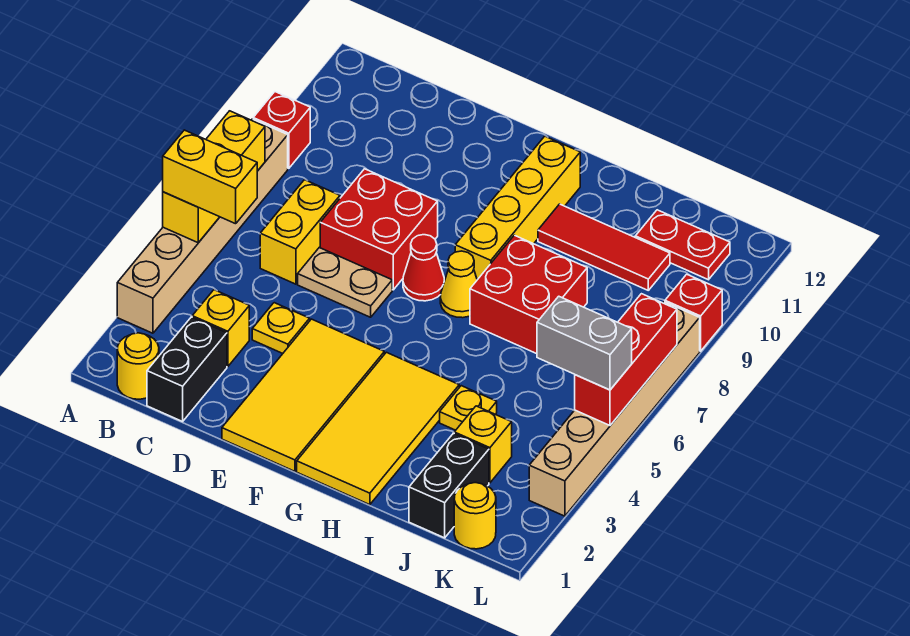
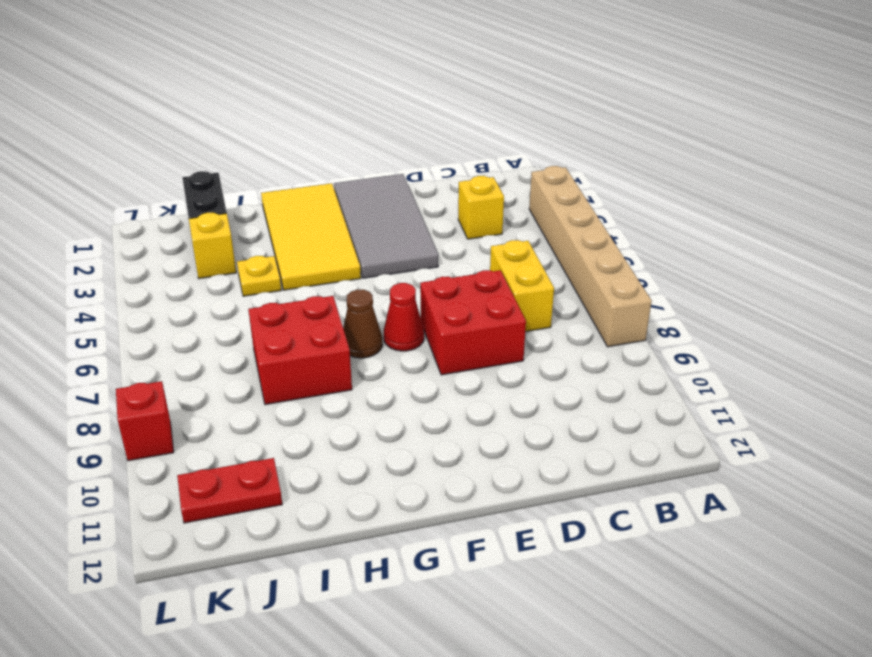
grey tile E1:F4 level 1 -> yellow tile E1:F4 level 1
brown cone G7 level 1 -> yellow cone G7 level 1
none -> red brick A9 level 1
none -> yellow round brick B1 level 1
none -> black brick C1:C2 level 1

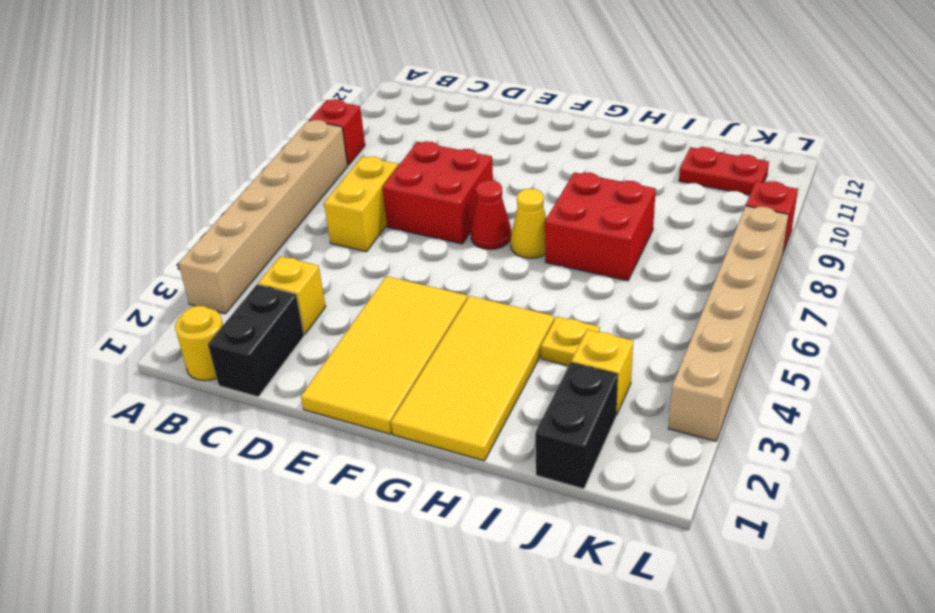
none -> yellow plate D4 level 1
none -> tan plate D6:E6 level 1
none -> yellow brick G8:G11 level 1

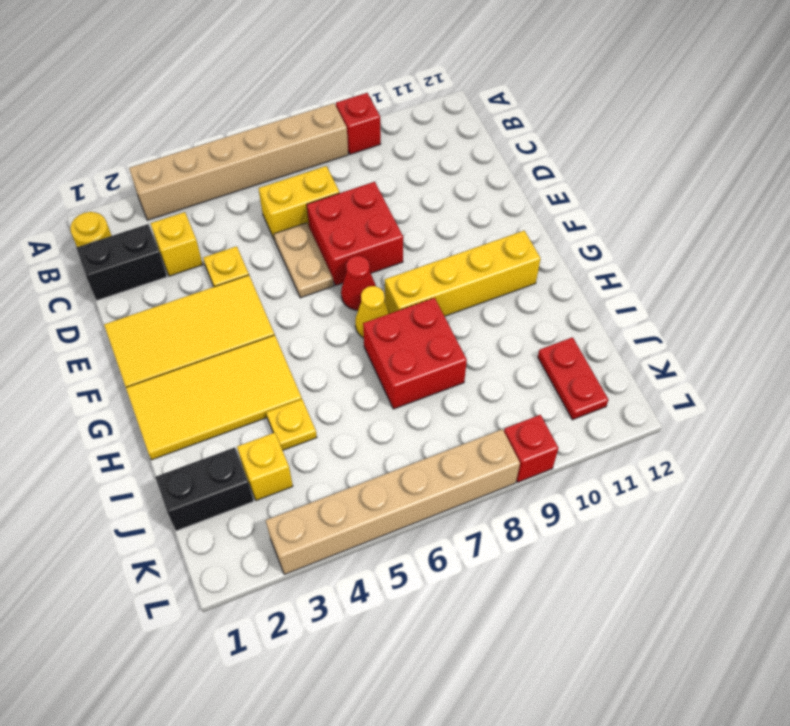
none -> red tile H10:J10 level 1
none -> yellow round brick K1 level 1
none -> yellow brick A5:A7 level 2

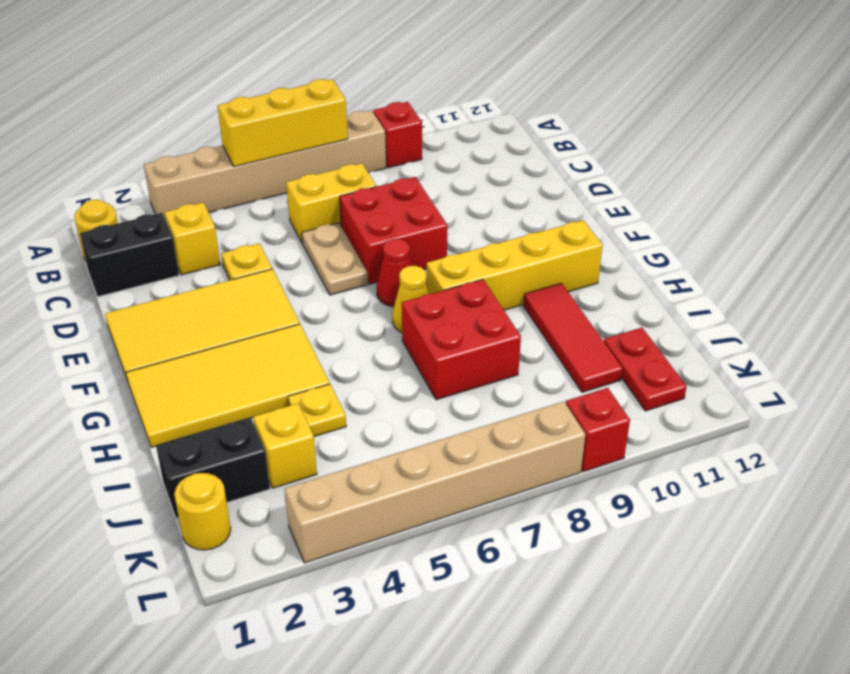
none -> red brick L5:L7 level 2
none -> yellow brick A5:B5 level 3
none -> grey brick K5:L5 level 3

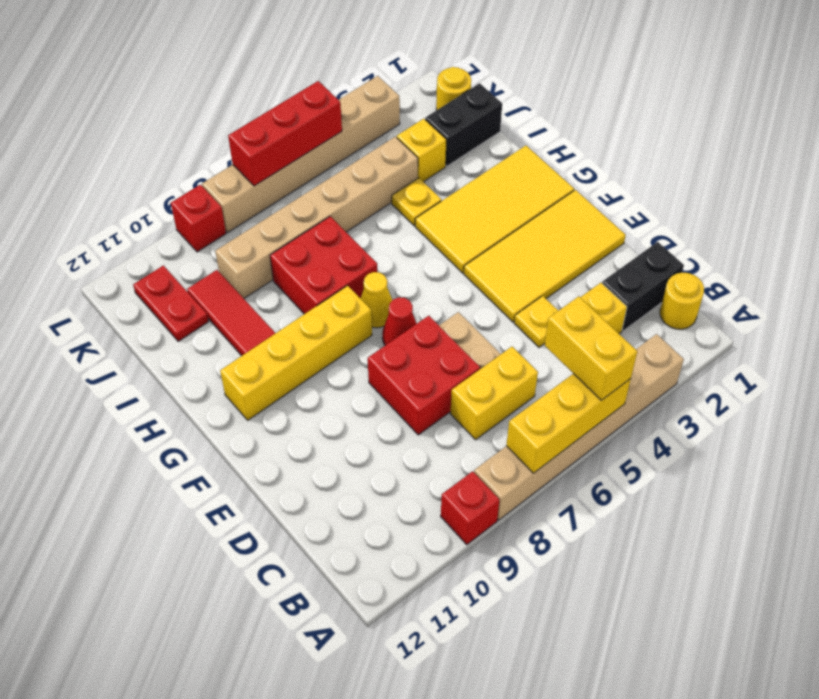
tan brick J4:J9 level 1 -> none
none -> grey brick K5:L5 level 3

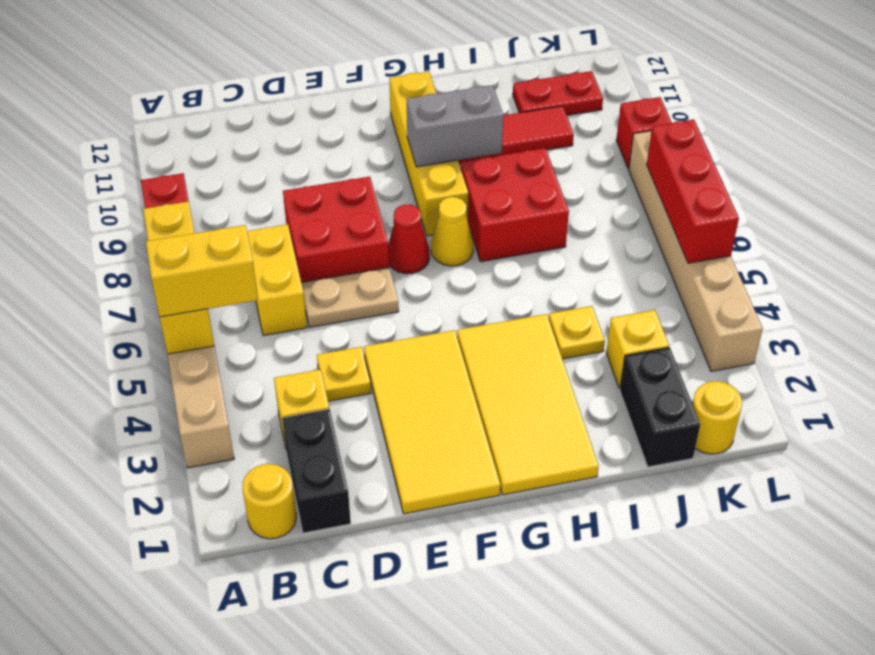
grey brick G9:H9 level 2 -> grey brick K5:L5 level 3

